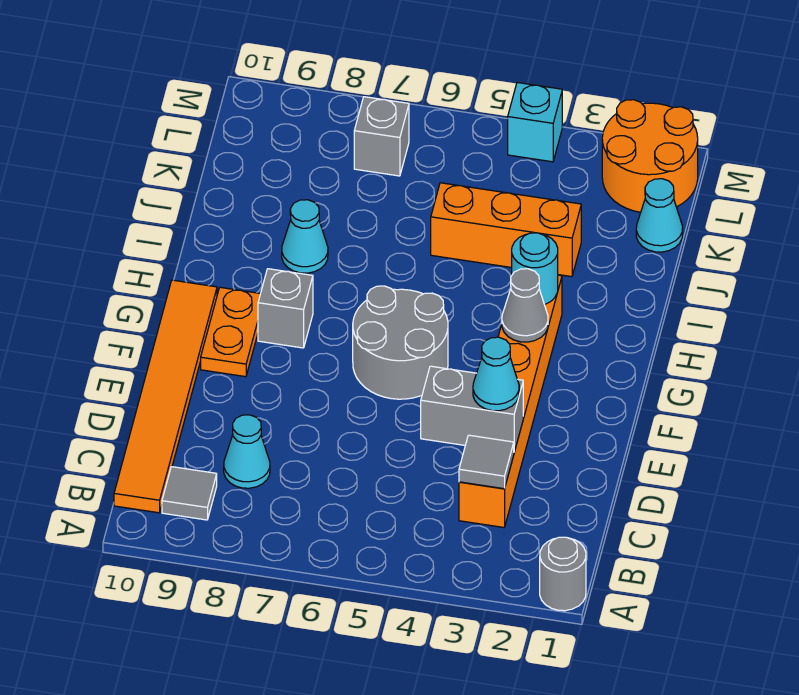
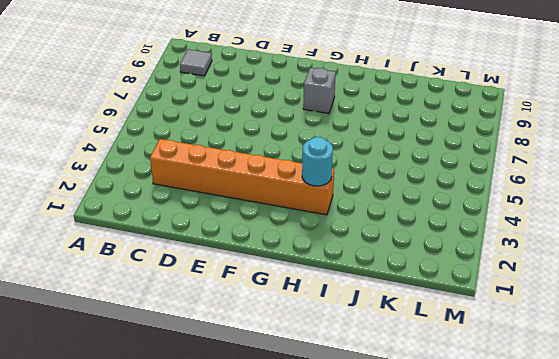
none -> grey round brick A1 level 1
none -> orange tile B10:G10 level 1
none -> cyan cone C8 level 1

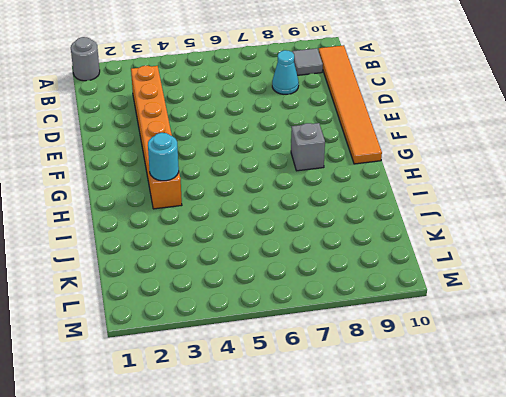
none -> grey round brick F5:G6 level 1
none -> orange plate F9:G9 level 1
none -> cyan cone I8 level 1

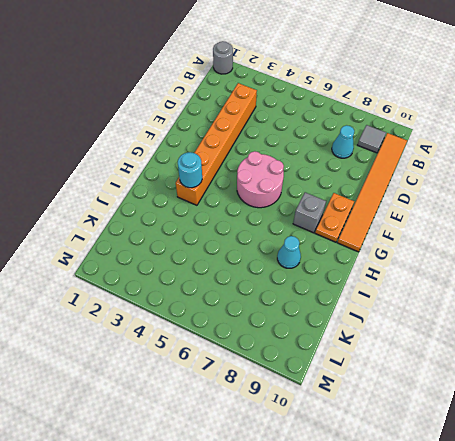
pink round brick F5:G6 level 1 -> grey round brick F5:G6 level 1
none -> orange brick J3:J5 level 1
none -> cyan cone K1 level 1
none -> orange round brick L1:M2 level 1

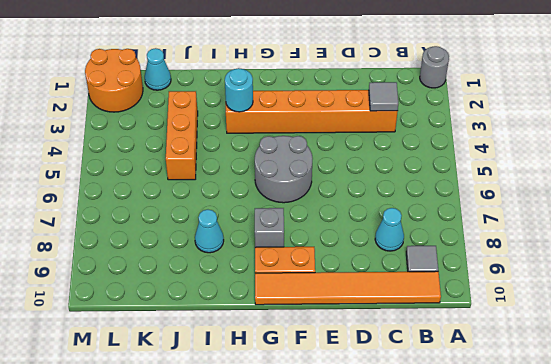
none -> grey brick L7 level 1
none -> cyan brick M4 level 1
none -> grey brick D3:D4 level 2

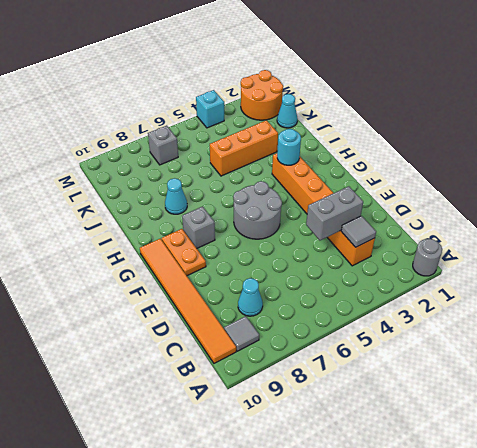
none -> grey cone G3 level 2
none -> cyan cone D3 level 3

